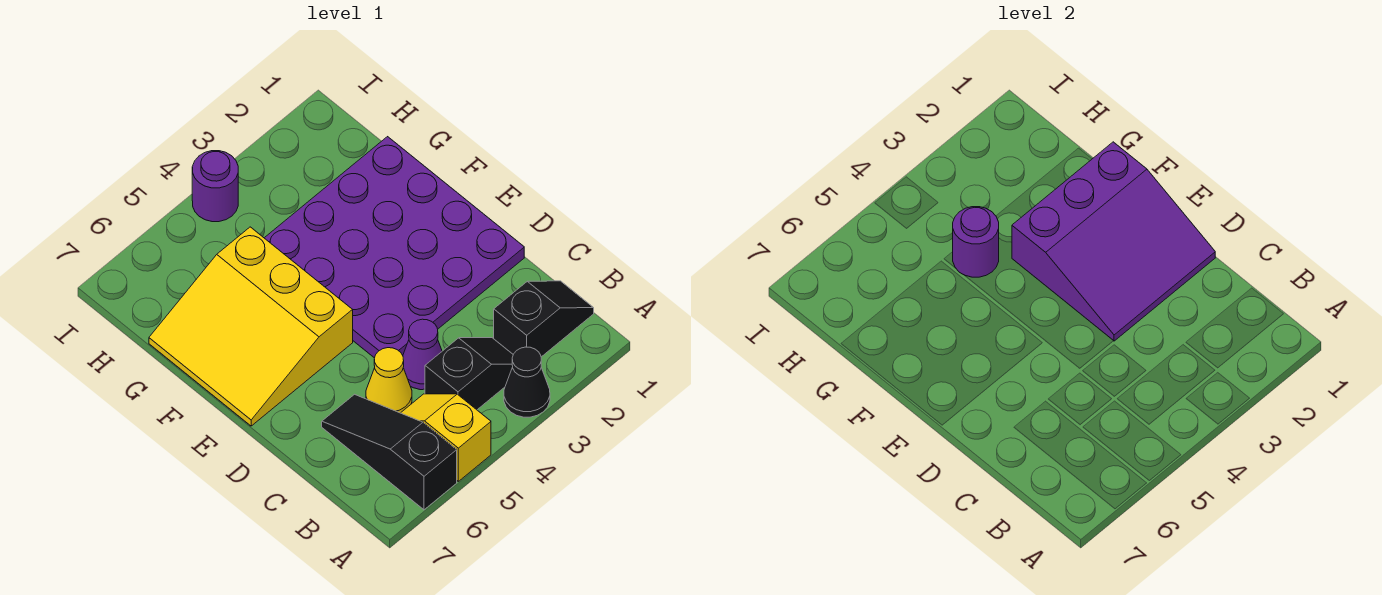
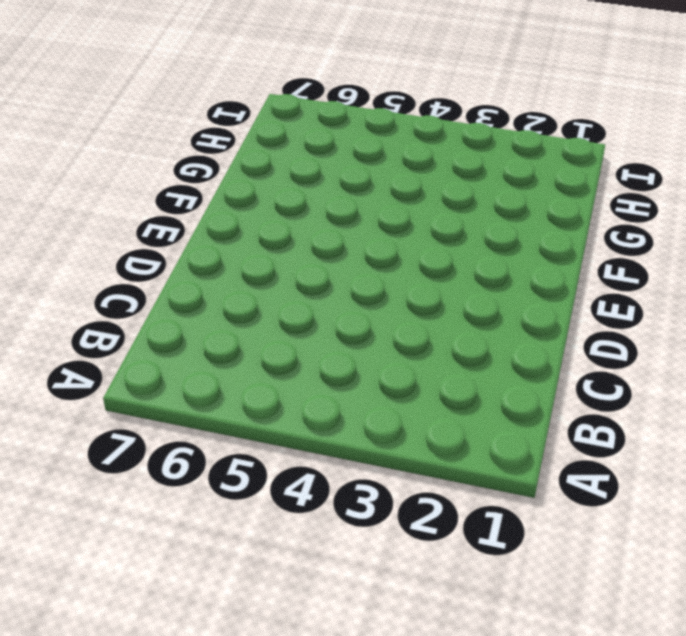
none -> black cone A3 level 1
none -> yellow slope A5:B5 level 1 top A
none -> black slope A6:C6 level 1 top A

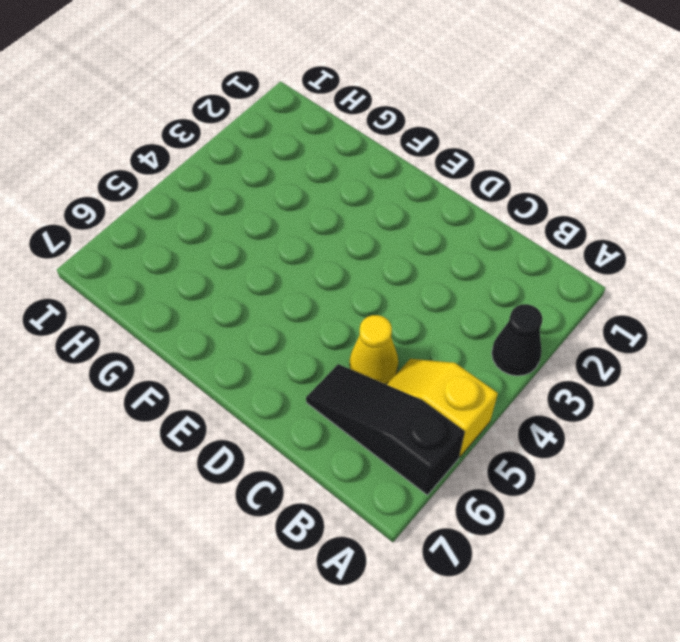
none -> black slope B1:B2 level 1 top 2
none -> black slope B3:B4 level 1 top 4
none -> purple cone C4 level 1

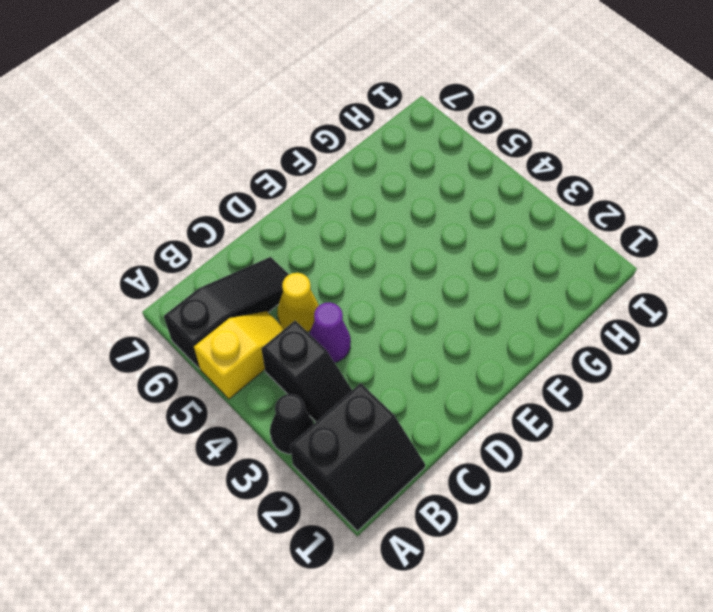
black slope A1:B2 level 1 top 2 -> black slope B1:B2 level 1 top 2
none -> purple plate D1:G4 level 1
none -> yellow slope E5:G7 level 1 top 5
none -> purple round brick I4 level 1

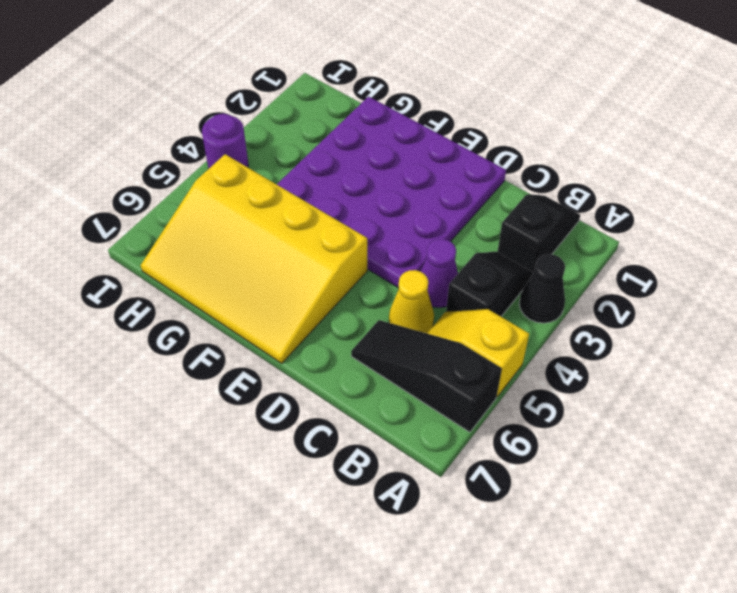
yellow slope E5:H7 level 1 top 5 -> yellow slope E5:G7 level 1 top 5
none -> purple slope D1:F3 level 2 top F
none -> purple round brick G4 level 2

